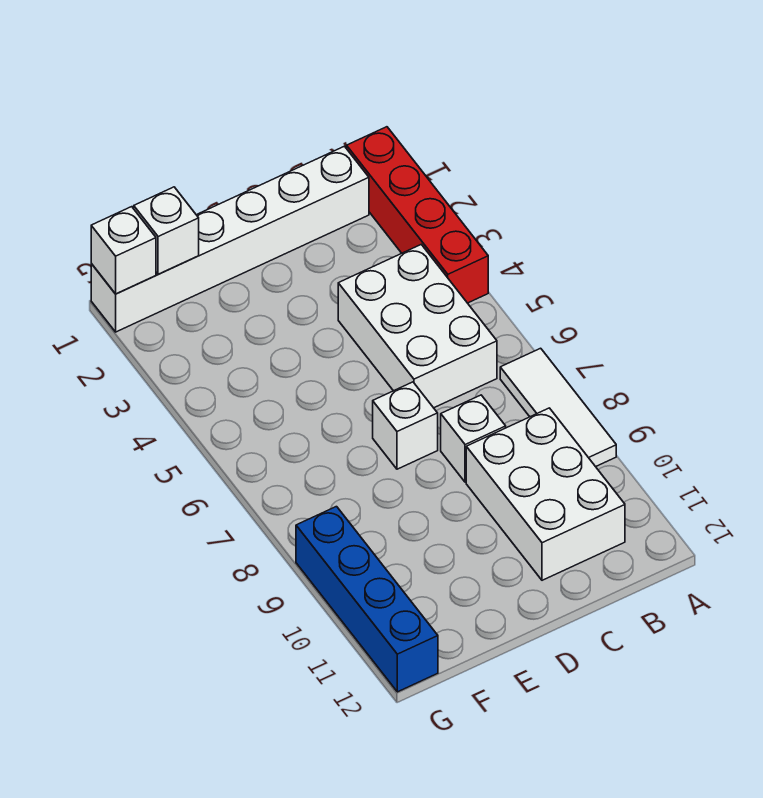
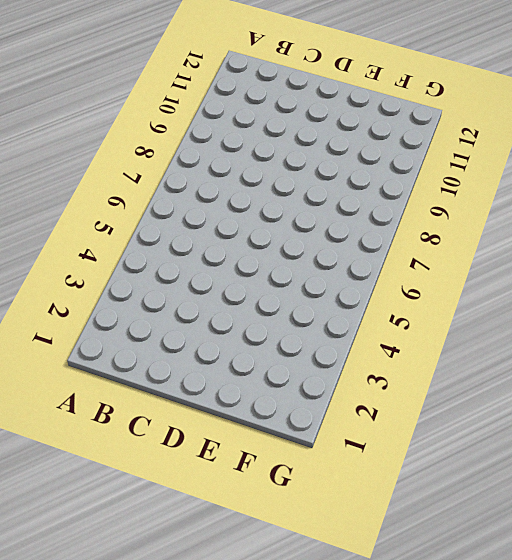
none -> red brick A1:A4 level 1
none -> white tile A7:A9 level 1

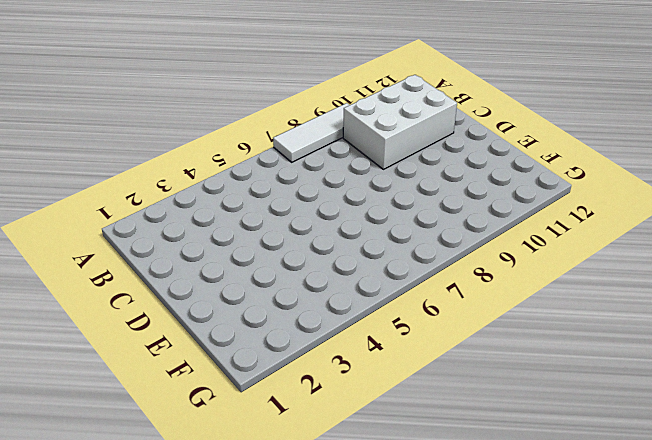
none -> red brick A1:A4 level 1
none -> white brick B1:G1 level 1

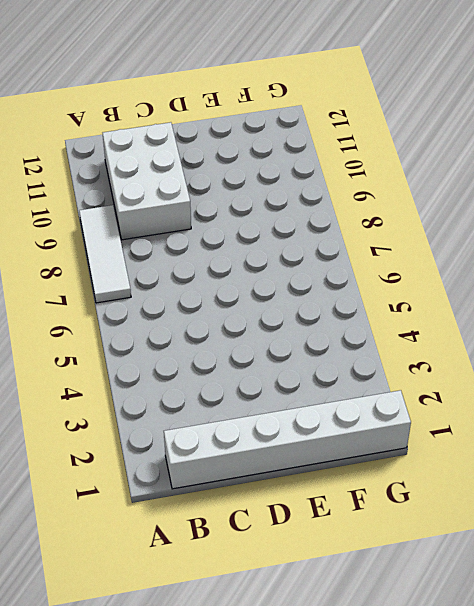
none -> red brick A1:A4 level 1
none -> white brick B4:C6 level 1

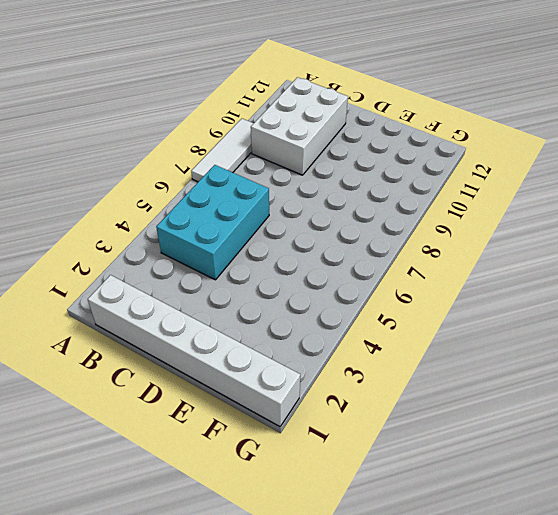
cyan brick B4:C6 level 1 -> white brick B4:C6 level 1
none -> red brick A1:A4 level 1
none -> white brick C8 level 1

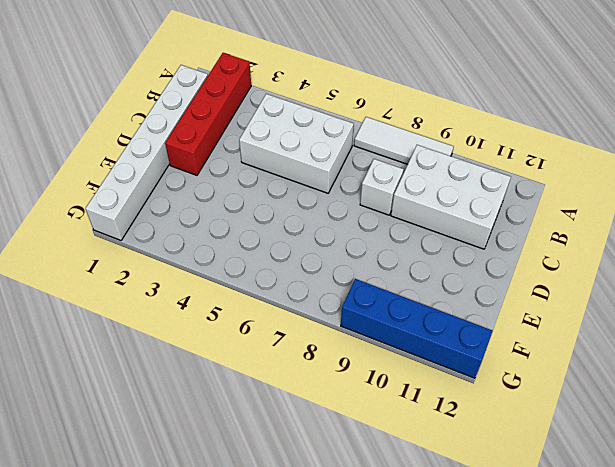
red brick A2:D2 level 1 -> red brick A1:A4 level 1
none -> white brick D7 level 1
none -> white brick F1 level 2

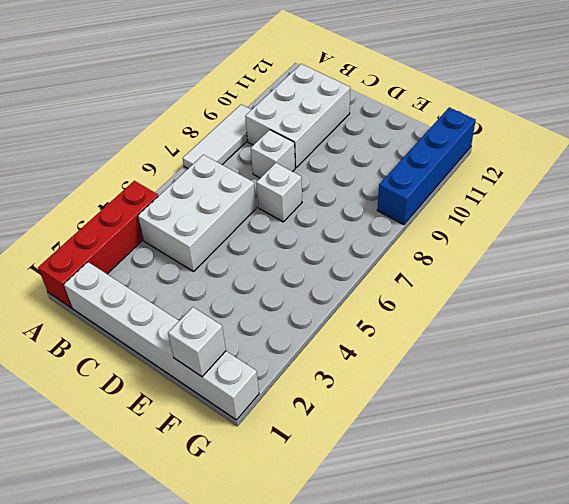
none -> white brick G1 level 2

